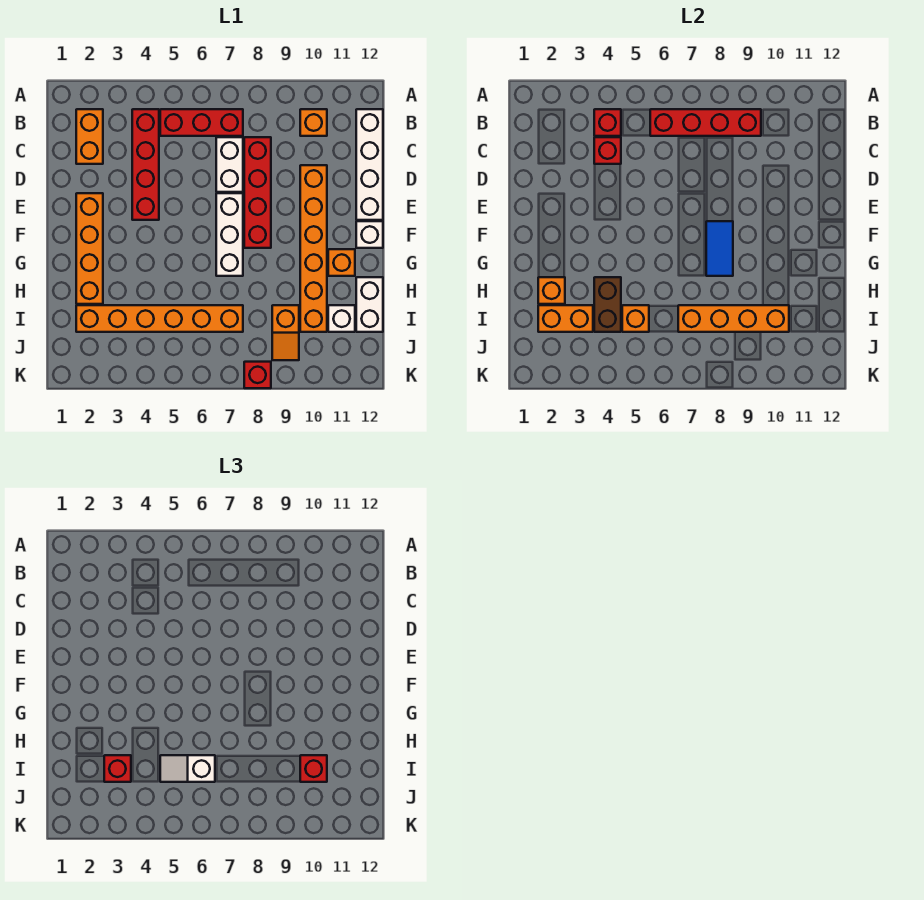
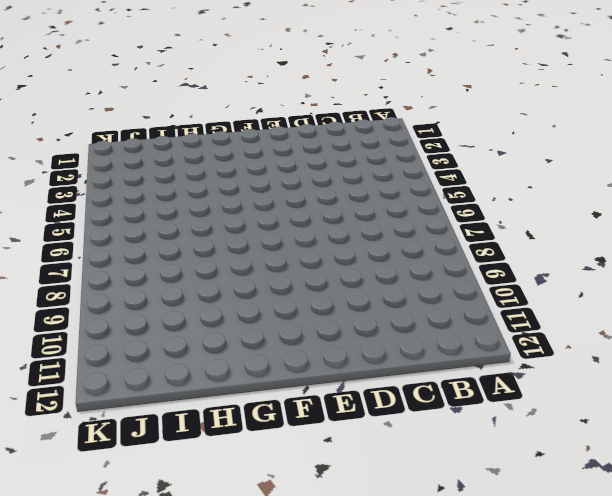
none -> orange brick B2:C2 level 1
none -> red brick B4:E4 level 1
none -> red brick B5:B7 level 1

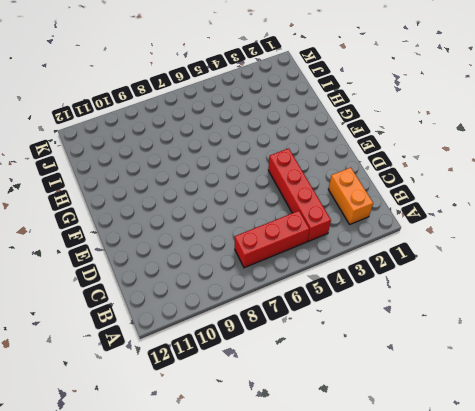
none -> orange brick B10 level 1
none -> white brick B12:E12 level 1
none -> white brick C7:D7 level 1

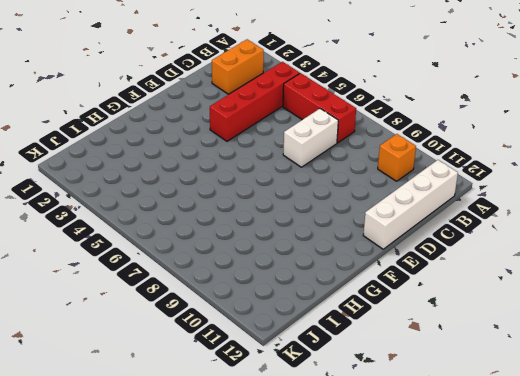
none -> red brick C8:F8 level 1
none -> orange brick D10:I10 level 1
none -> orange brick E2:H2 level 1

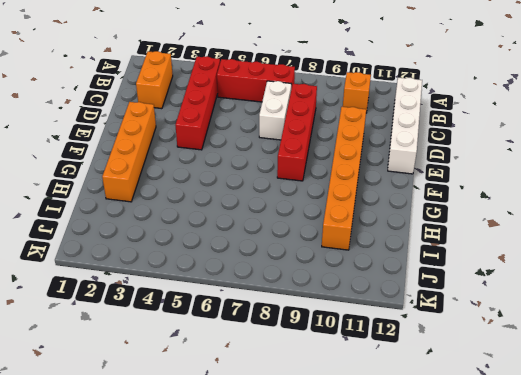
none -> white brick E7:G7 level 1
none -> white brick F12 level 1
none -> orange brick G11 level 1

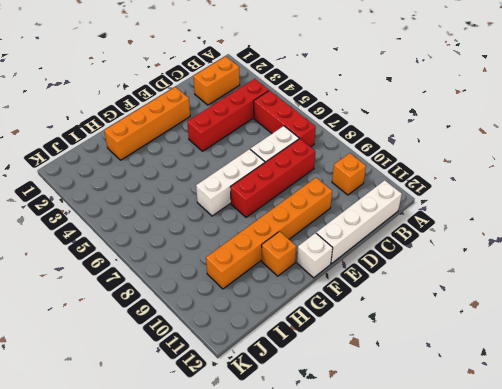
none -> white brick H12:I12 level 1
none -> orange brick I2:I7 level 1
none -> orange slope I9:J9 level 1 top I

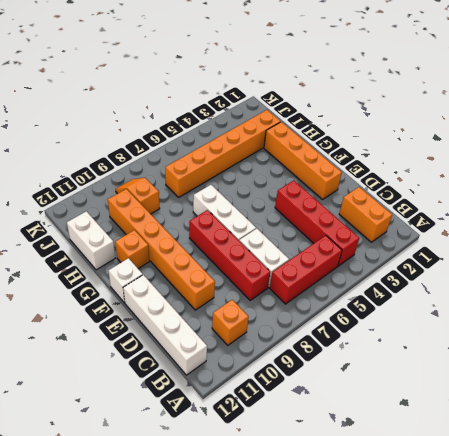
none -> white brick I11 level 1
none -> red brick K8 level 1
none -> red brick B4 level 2

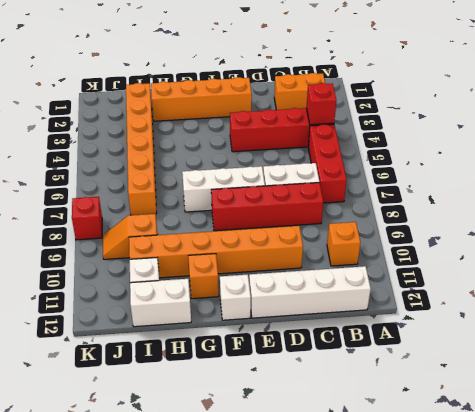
none -> red brick B6:B9 level 2
none -> red brick C4 level 2
none -> blue tile F8:G8 level 2

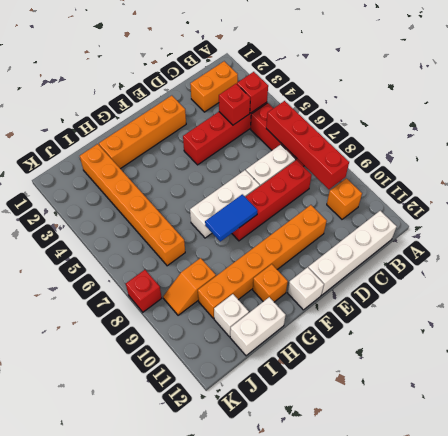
none -> orange brick H2 level 2
none -> brown brick H4:I4 level 2
none -> orange brick I2:I3 level 2

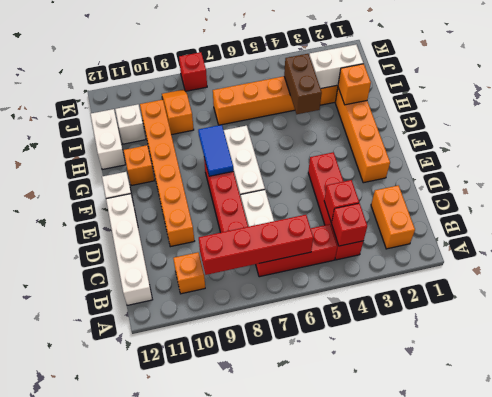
white brick I2:I3 level 2 -> orange brick I2:I3 level 2
none -> orange brick I5 level 2
none -> orange brick I7:I10 level 2
none -> red brick I3 level 3

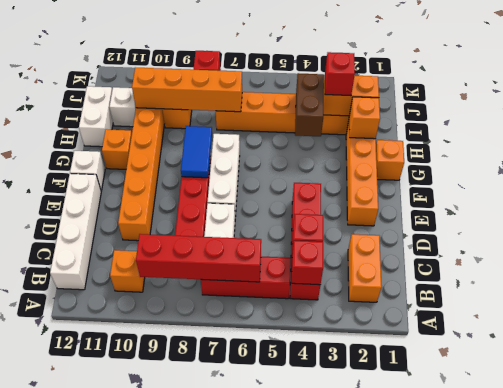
orange brick G1 level 1 -> orange brick I5 level 2
none -> white slope I5:I6 level 3 top 6
none -> red brick I10 level 3

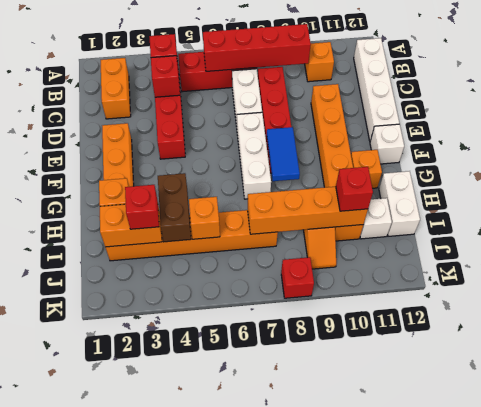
none -> white slope I5:I6 level 3 top 6

